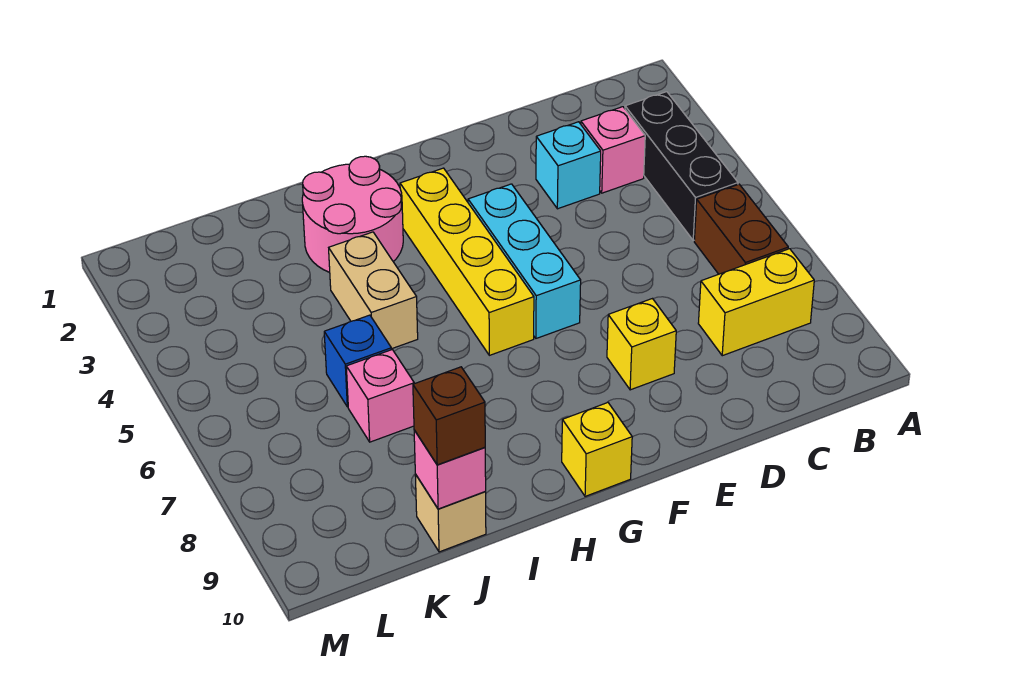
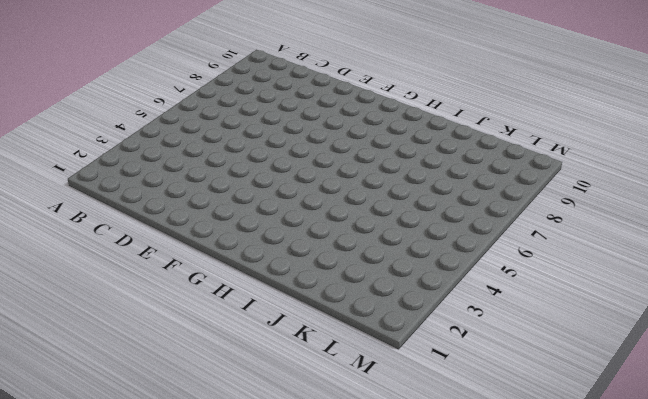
none -> black brick B3:B5 level 1
none -> brown brick B6:B7 level 1
none -> yellow brick B8:C8 level 1

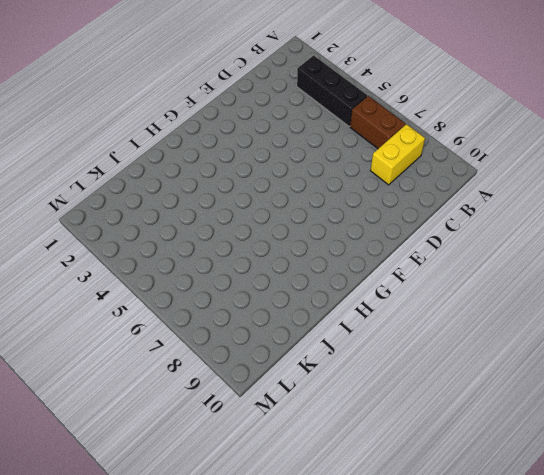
none -> pink brick C3 level 1
none -> cyan brick D3 level 1
none -> yellow brick E8 level 1

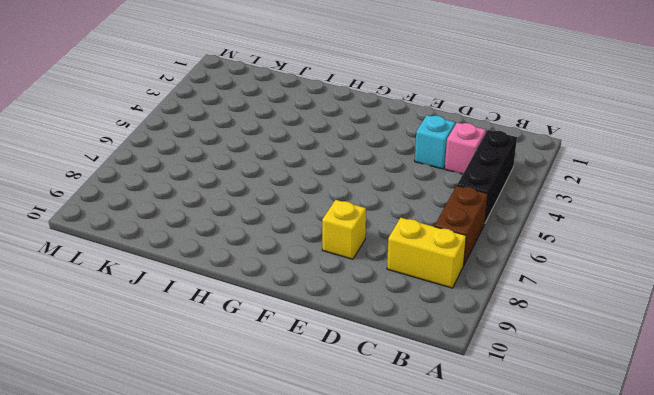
none -> cyan brick F4:F6 level 1
none -> yellow brick G3:G6 level 1
none -> yellow brick G10 level 1

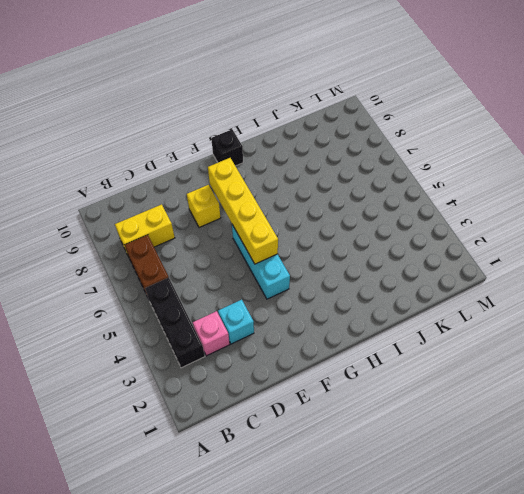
yellow brick F5:F8 level 2 -> yellow brick G3:G6 level 1
black brick G10 level 1 -> yellow brick G10 level 1
none -> pink round brick H2:I3 level 1
none -> tan brick I4:I5 level 1
none -> blue brick J6 level 1

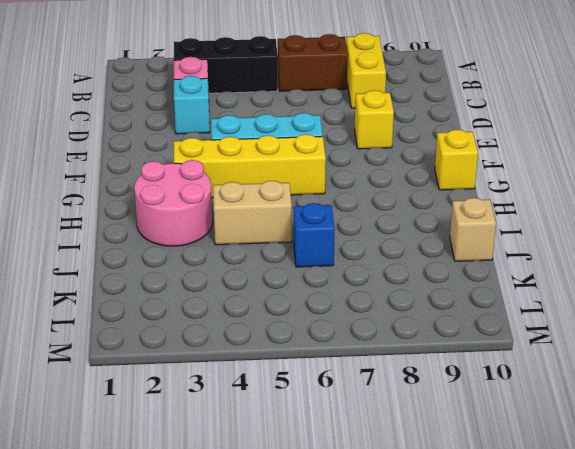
none -> pink brick J7 level 1
none -> pink brick J10 level 2
none -> brown brick J10 level 3

